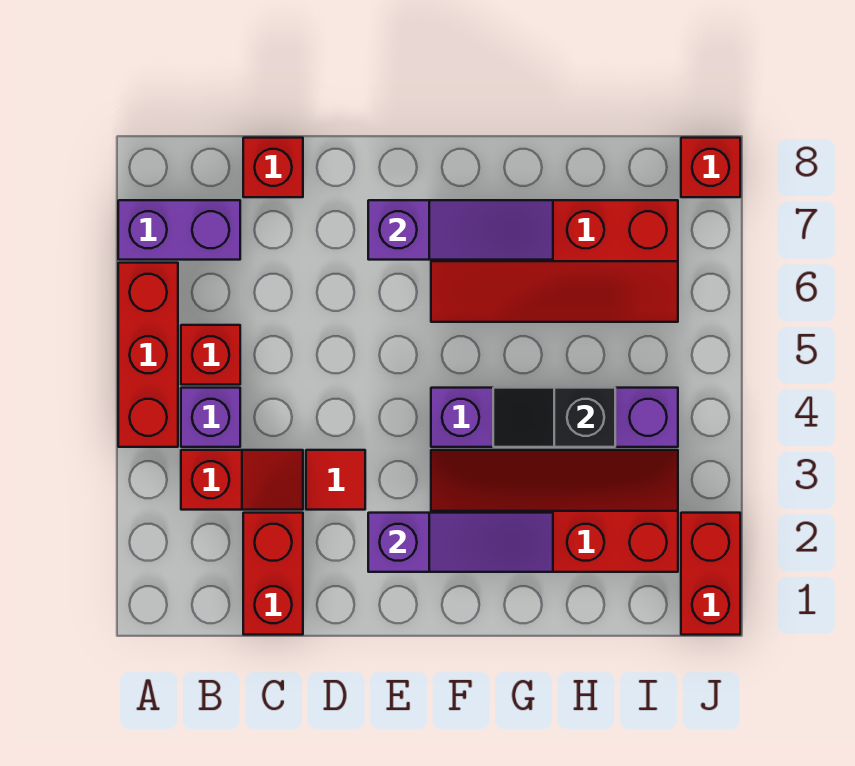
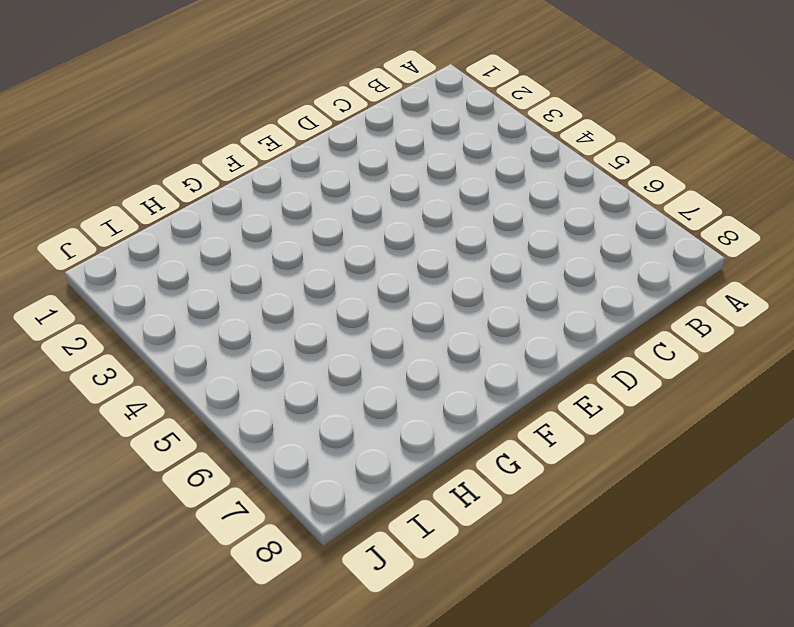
none -> red brick A4:A6 level 1
none -> purple brick A7:B7 level 1
none -> red slope B3:C3 level 1 top B

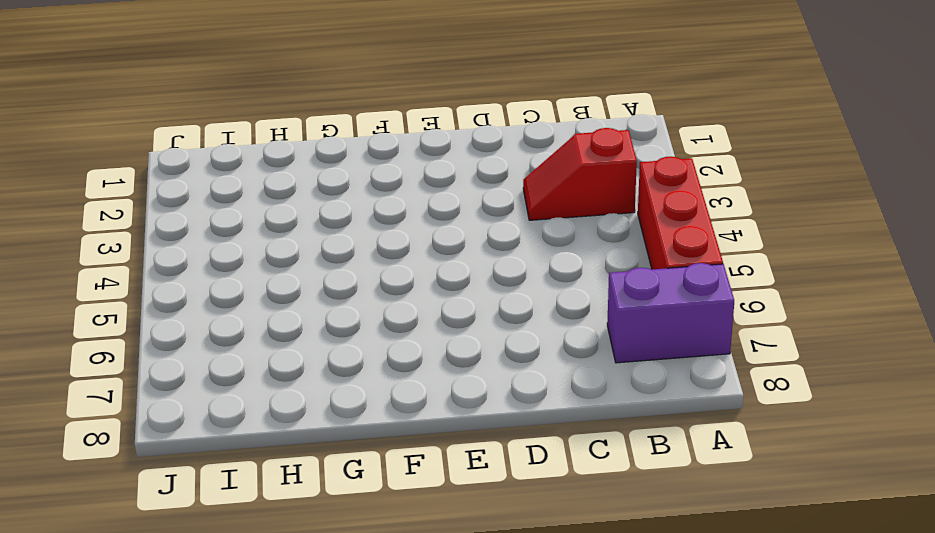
none -> purple brick B4 level 1
none -> red brick B5 level 1
none -> red brick C1:C2 level 1

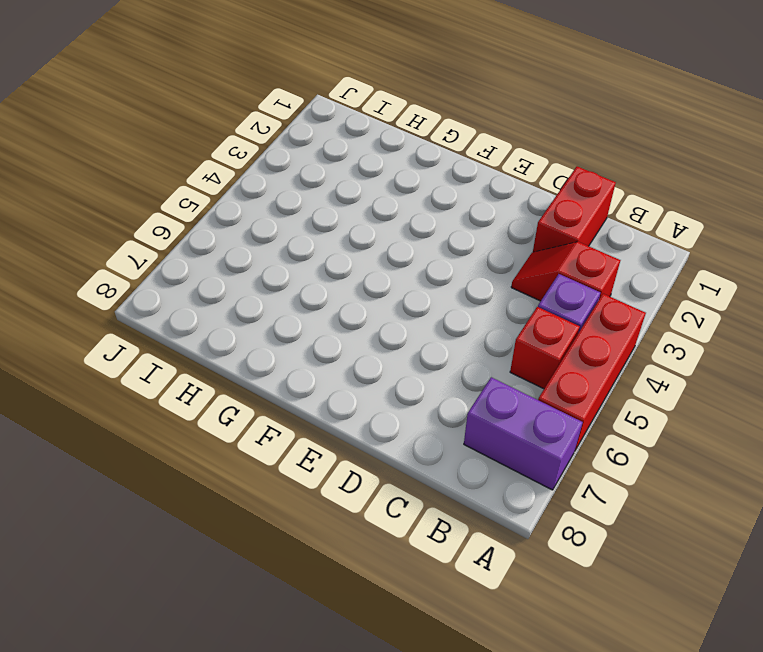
none -> red brick C8 level 1
none -> red tile D3 level 1
none -> red slope F2:I3 level 1 top 2

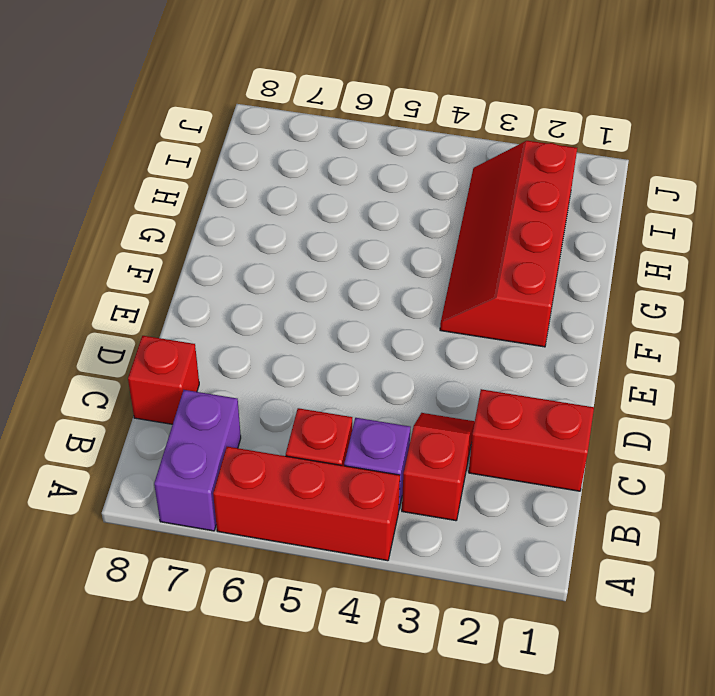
none -> red tile D3 level 1
none -> purple brick F4:I4 level 1
none -> red slope F6:I7 level 1 top 7

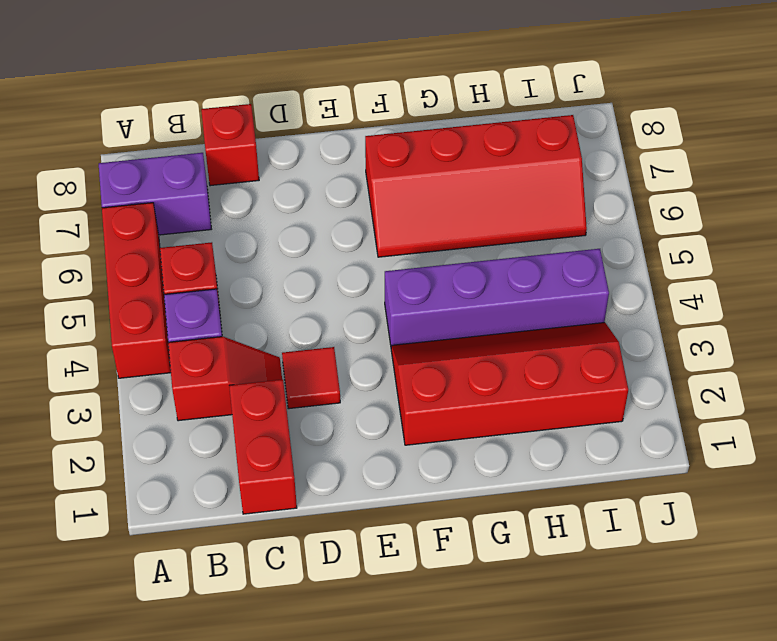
none -> red brick J1:J2 level 1
none -> red brick J8 level 1
none -> purple slope E2:G2 level 2 top E

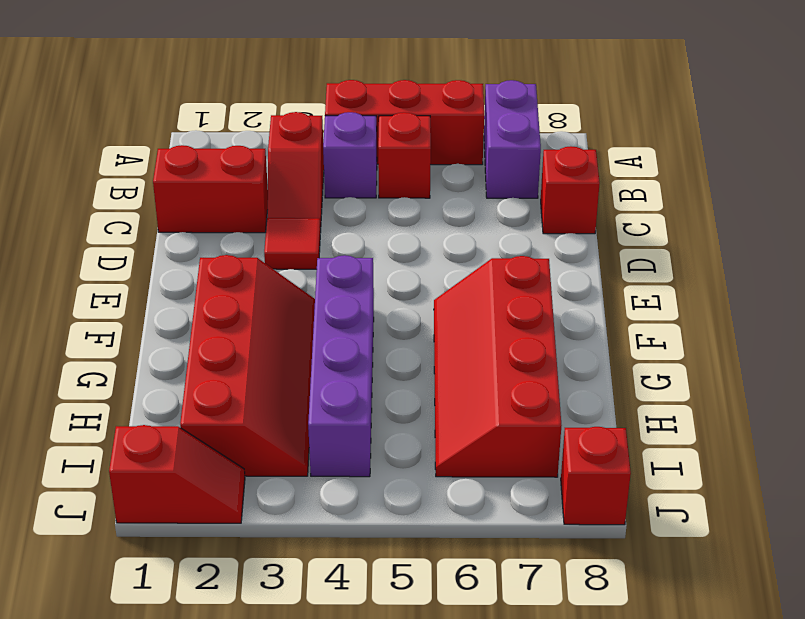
red slope J1:J2 level 1 top 1 -> red brick J1:J2 level 1
none -> purple slope E2:G2 level 2 top E
none -> purple slope E7:G7 level 2 top E
none -> black slope G4:H4 level 2 top H

